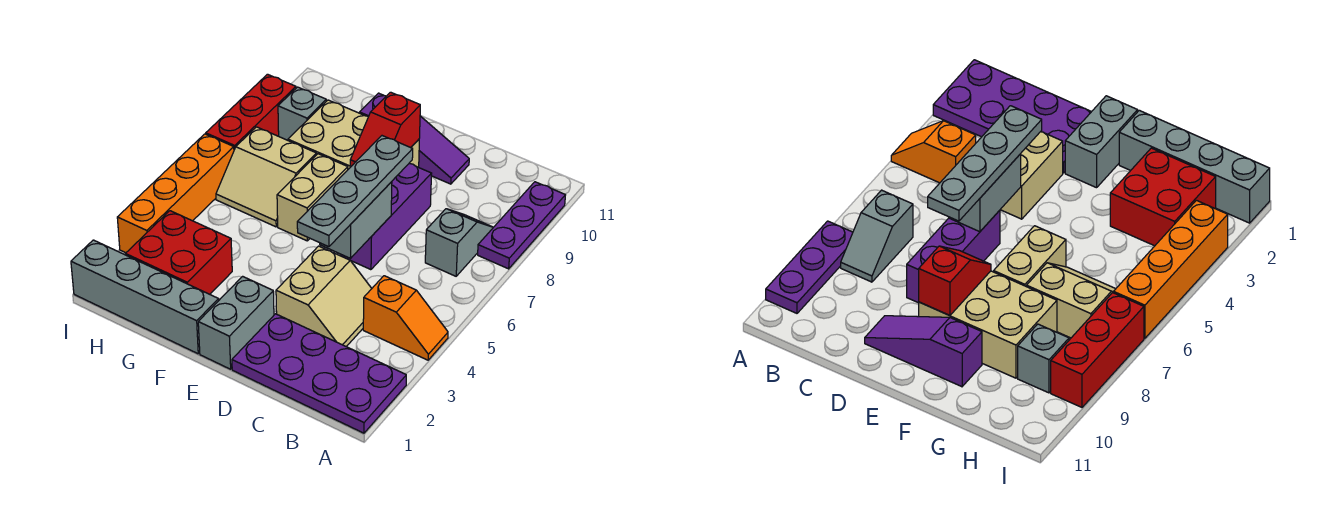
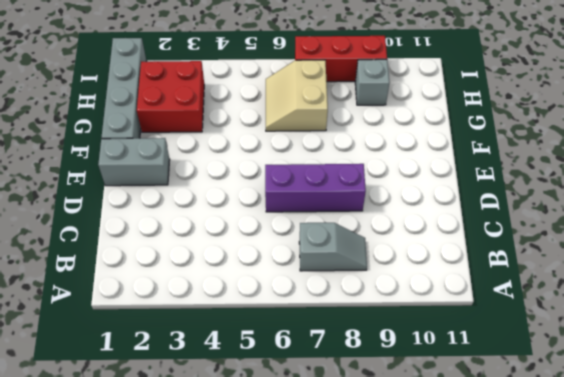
none -> purple plate A1:D2 level 1
none -> orange slope A4:B4 level 1 top B
none -> purple plate A8:A10 level 1

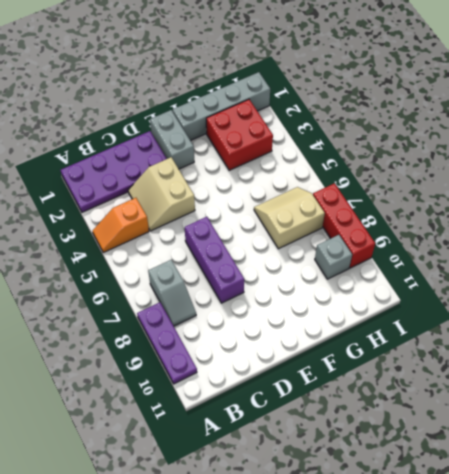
none -> purple slope D10:F10 level 1 top F
none -> tan brick E8:G9 level 1
none -> tan brick F6:F7 level 1

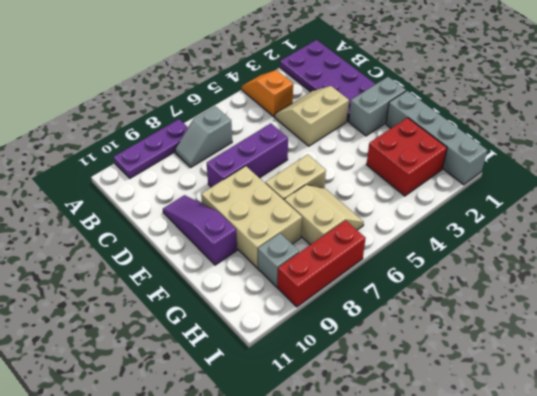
none -> orange brick I3:I6 level 1
none -> grey brick D5:D6 level 2
none -> red slope E8:E9 level 2 top 9

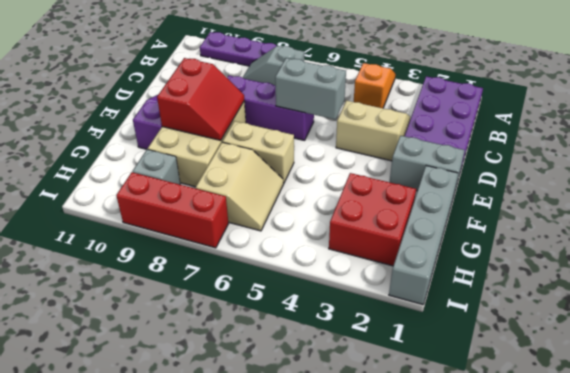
red slope E8:F9 level 2 top 9 -> red slope E8:E9 level 2 top 9
none -> orange brick I3:I6 level 1
none -> grey plate D4:D7 level 3

